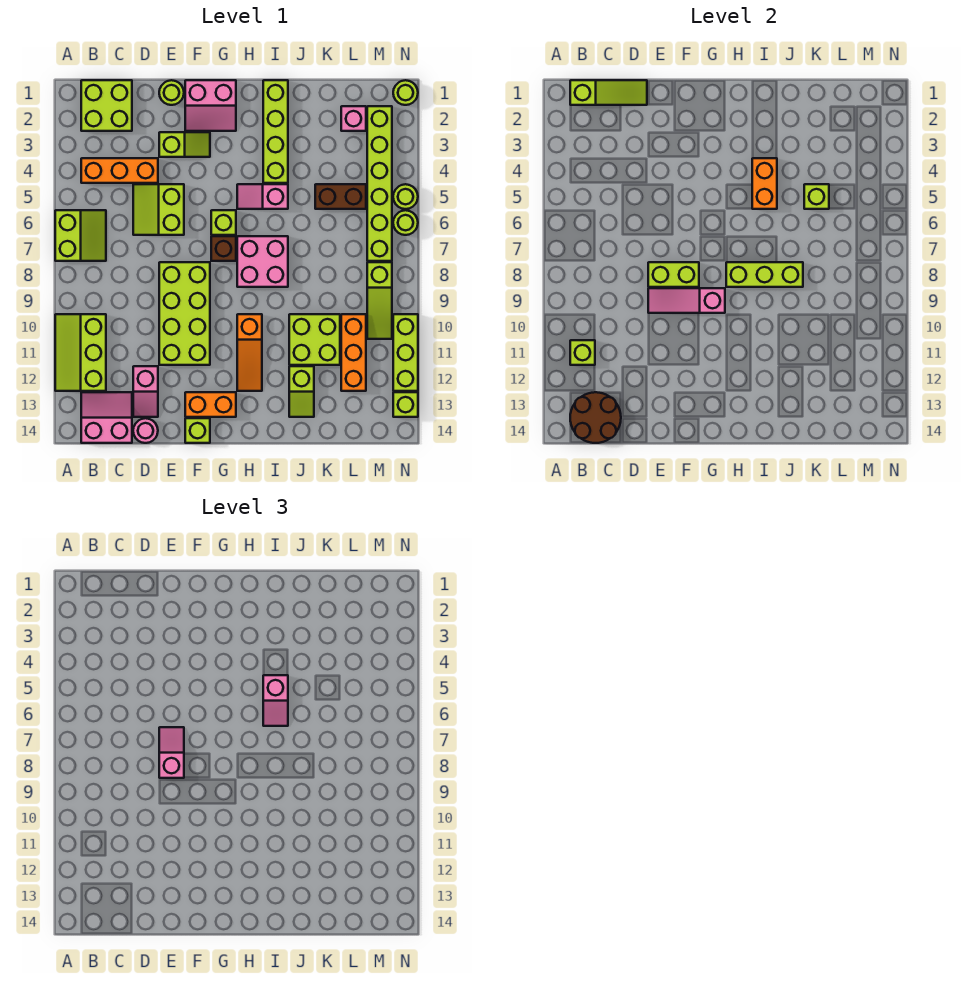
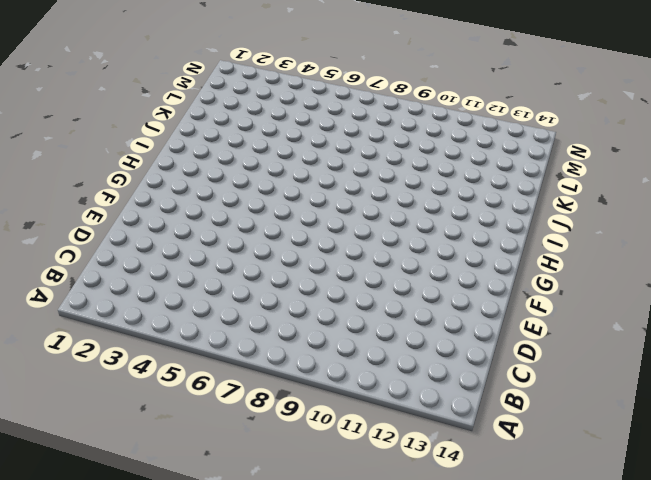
none -> lime slope A6:B7 level 1 top A
none -> lime slope A10:B12 level 1 top B
none -> lime brick B1:C2 level 1
none -> orange brick B4:D4 level 1

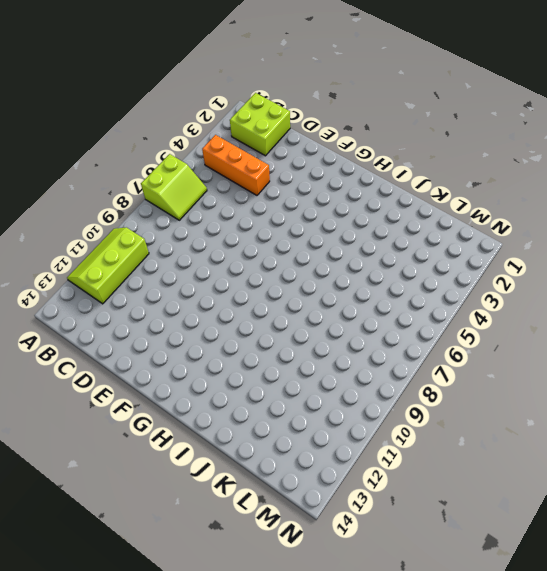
none -> pink slope B13:C14 level 1 top 14
none -> lime slope D5:E6 level 1 top E
none -> pink slope D12:D13 level 1 top 12
none -> pink round brick D14 level 1

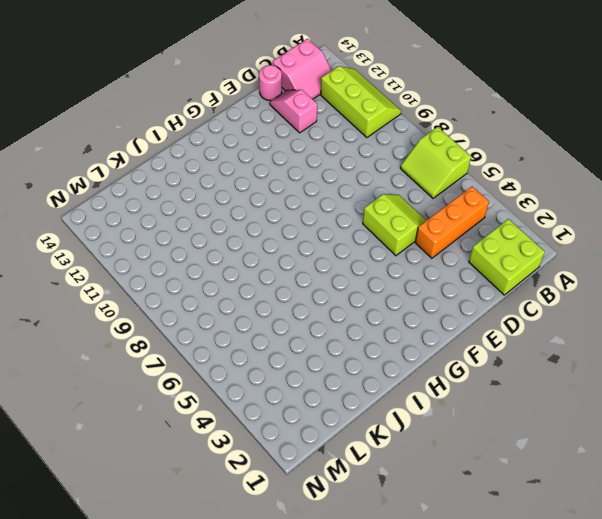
none -> lime round brick E1 level 1
none -> lime slope E3:F3 level 1 top E
none -> lime brick E8:F11 level 1
none -> pink slope F1:G2 level 1 top 1

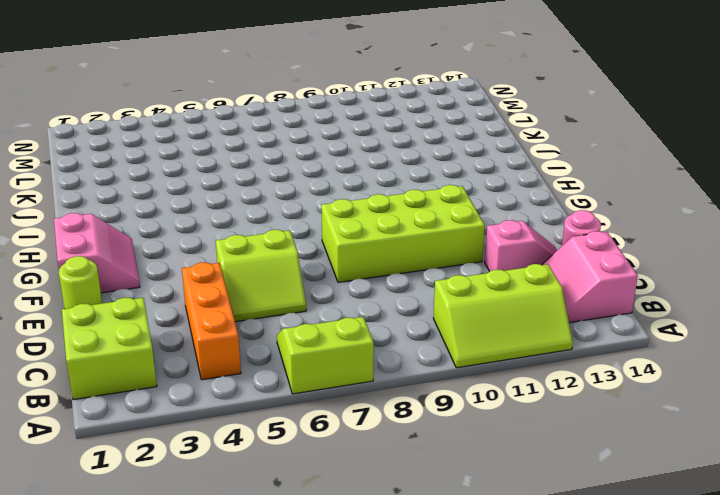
none -> lime slope E3:F3 level 1 top E
none -> orange brick F13:G13 level 1
none -> lime brick F14 level 1
none -> lime brick G6 level 1

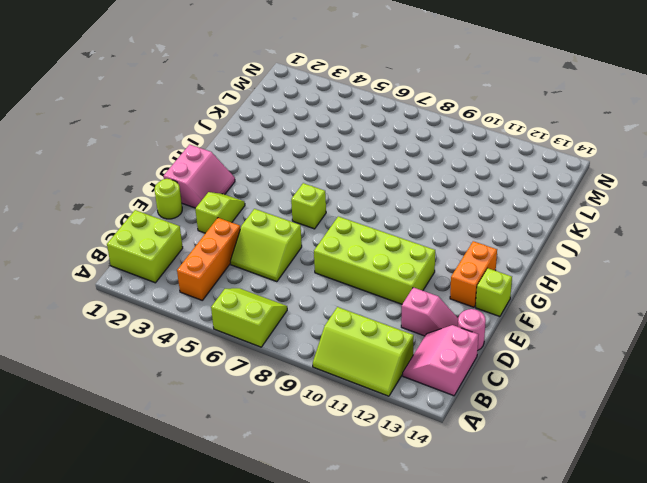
none -> brown brick G7 level 1
none -> pink slope H5:I5 level 1 top I
none -> pink brick H7:I8 level 1
none -> orange slope H10:H12 level 1 top 10

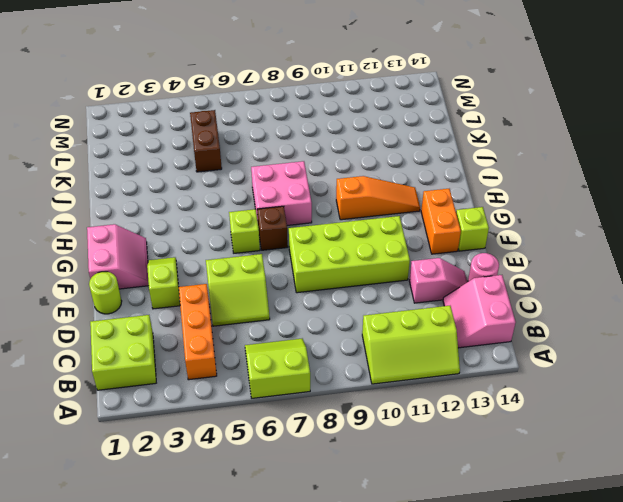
none -> pink slope H5:I5 level 1 top I
none -> lime brick I1:I4 level 1
none -> lime brick J10:K11 level 1
none -> lime slope J12:J13 level 1 top 12

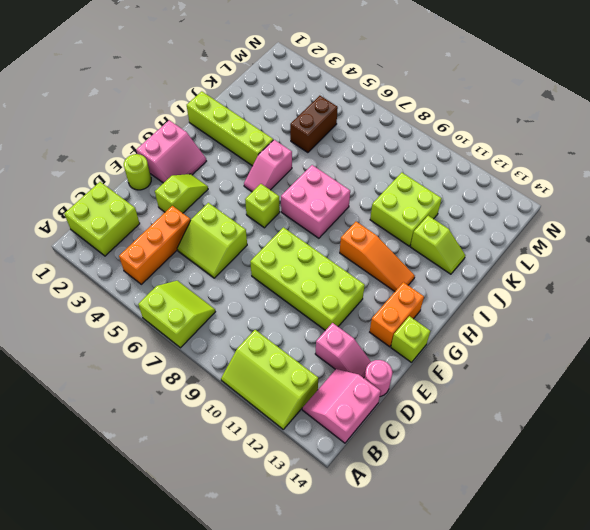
none -> brown brick G7 level 1
none -> pink brick L2 level 1
none -> orange brick L10:L12 level 1
none -> lime brick M2:M7 level 1

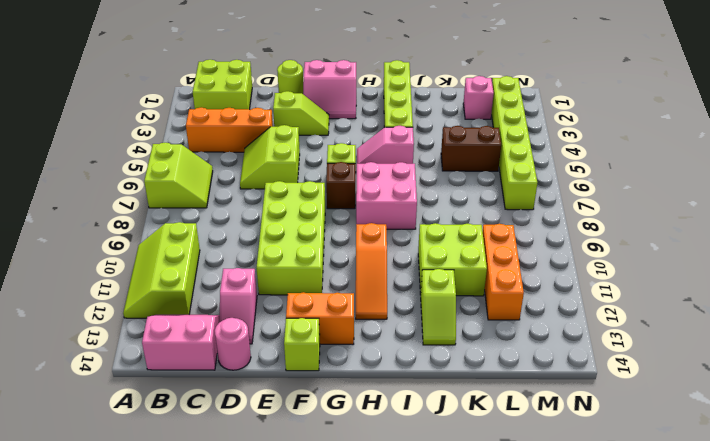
none -> lime slope M8:M10 level 1 top 8
none -> lime round brick N1 level 1
none -> lime round brick N5 level 1
none -> lime round brick N6 level 1

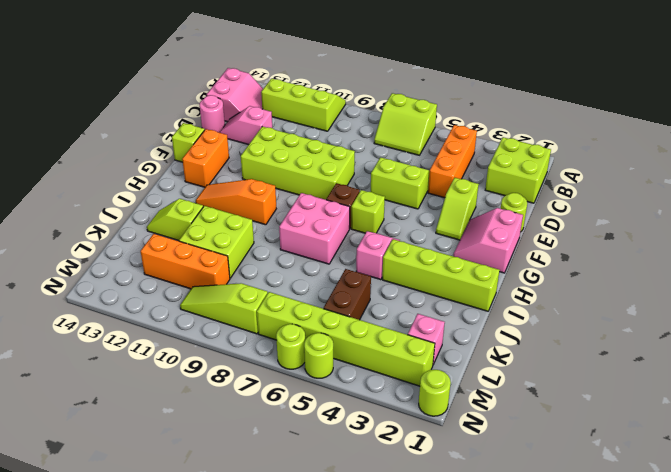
none -> lime brick N10:N12 level 1
none -> lime brick N13 level 1
none -> lime slope B1:D1 level 2 top B
none -> lime brick B11 level 2

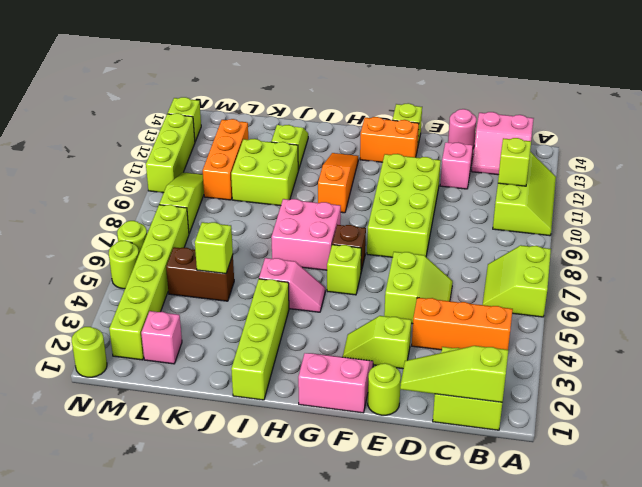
none -> brown round brick B13:C14 level 2
none -> lime brick E8:F8 level 2
none -> pink slope E9:G9 level 2 top G
none -> lime brick H8:J8 level 2

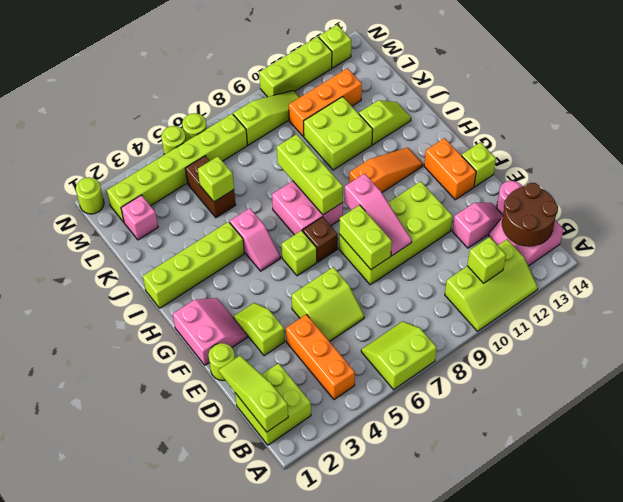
none -> orange brick I4:I5 level 2
none -> pink slope E7:E8 level 3 top 8
none -> pink slope I5:I6 level 3 top 5

